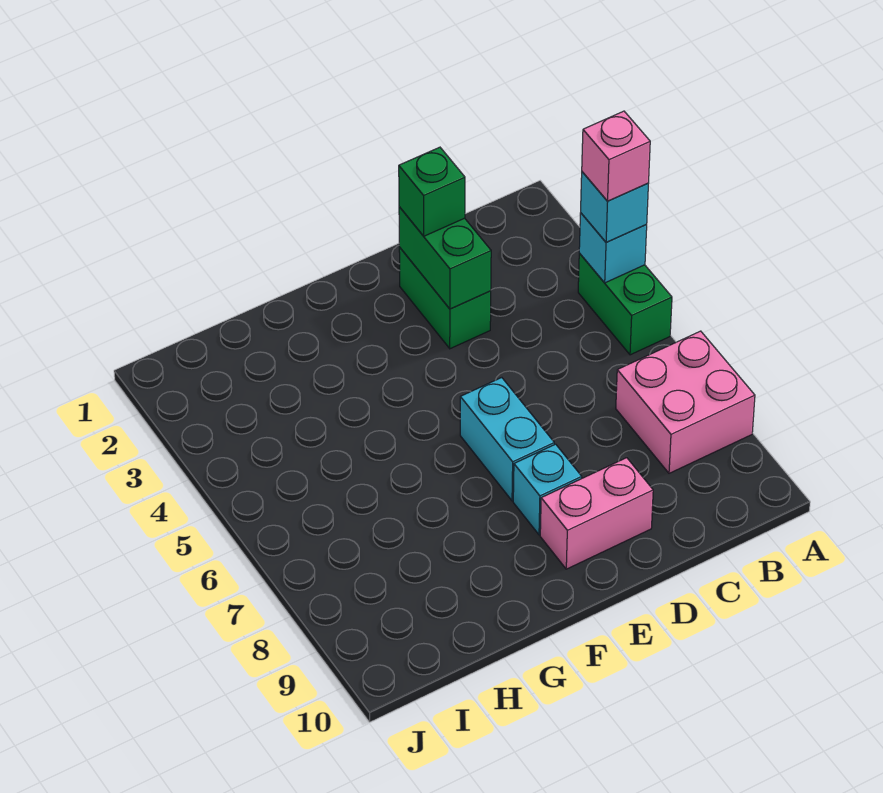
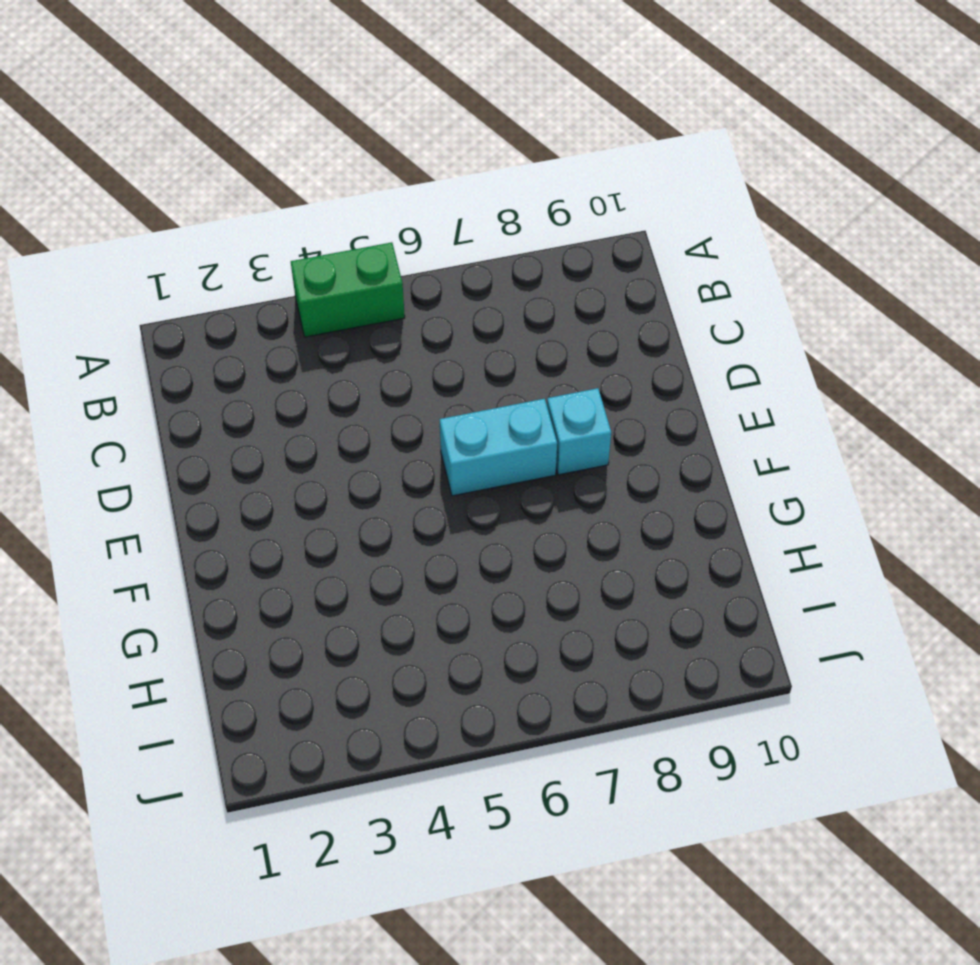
none -> pink brick A7:B8 level 1
none -> green brick D2:D3 level 1

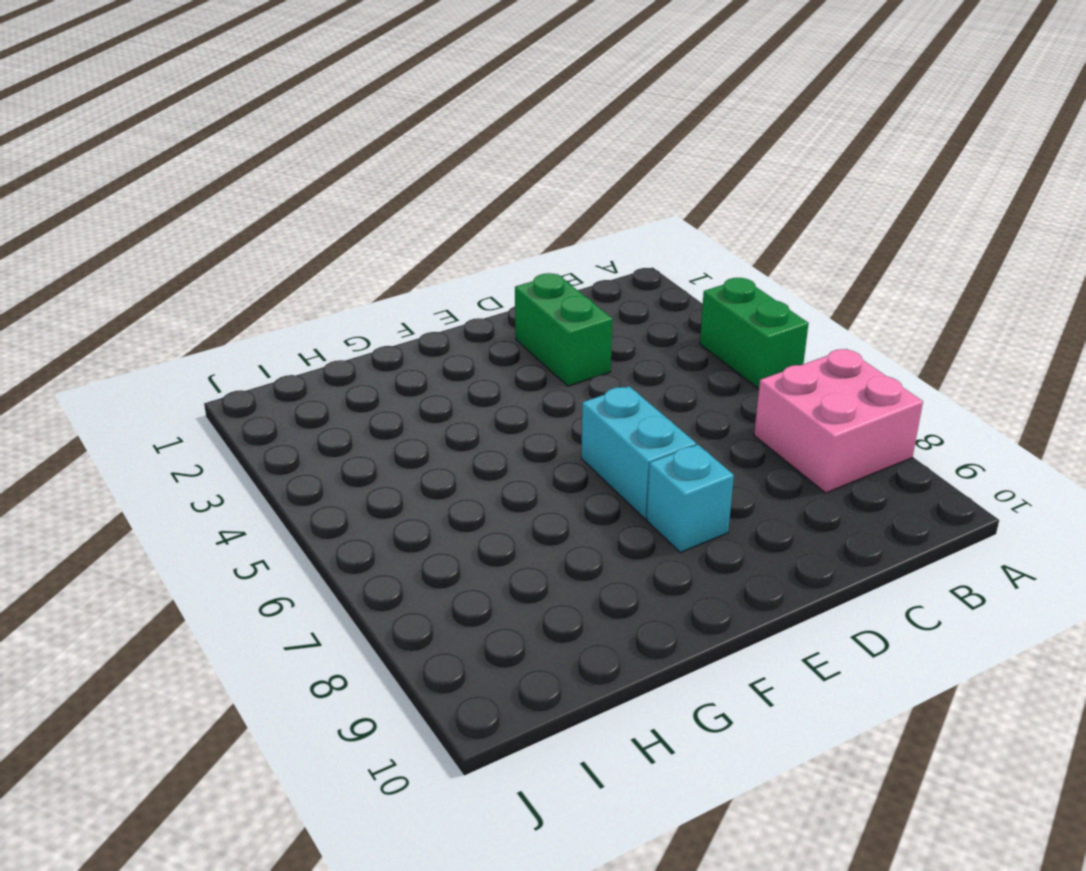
none -> pink brick D9:E9 level 1
none -> cyan brick A4 level 2

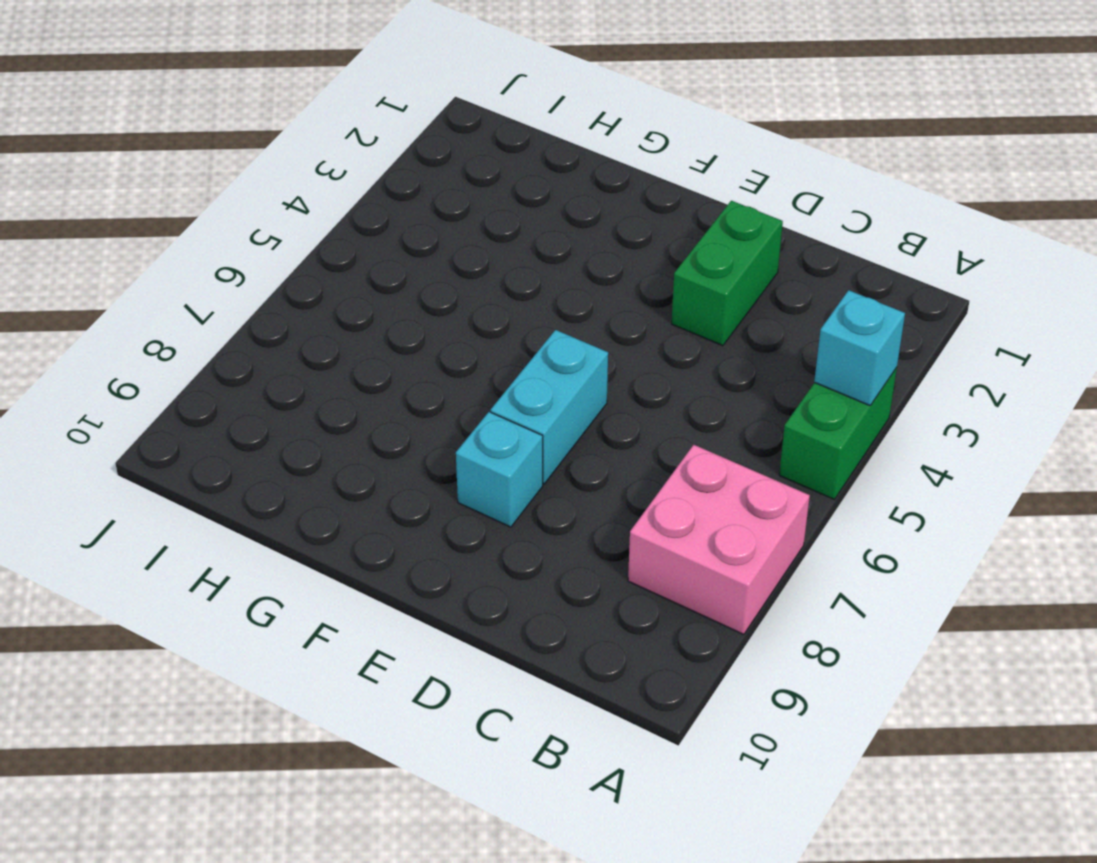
none -> pink brick D9:E9 level 1
none -> green brick D2:D3 level 2

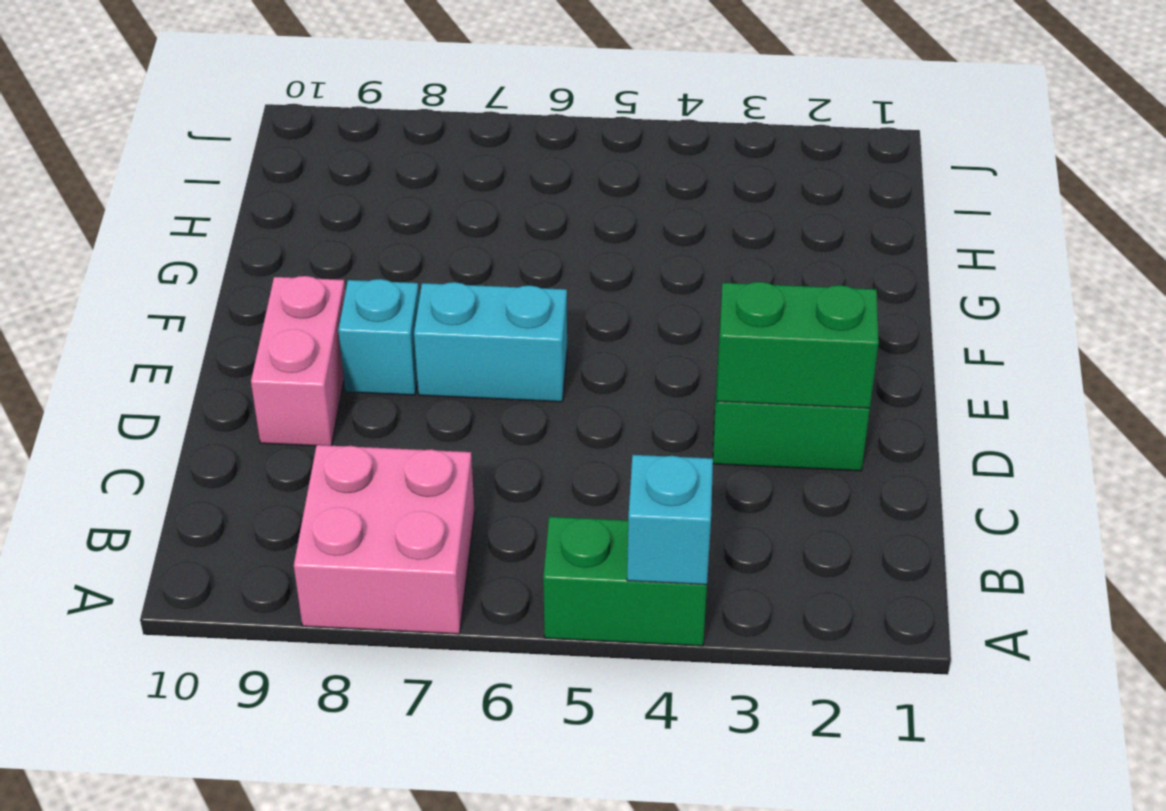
none -> cyan brick A4 level 3
none -> green brick D2 level 3

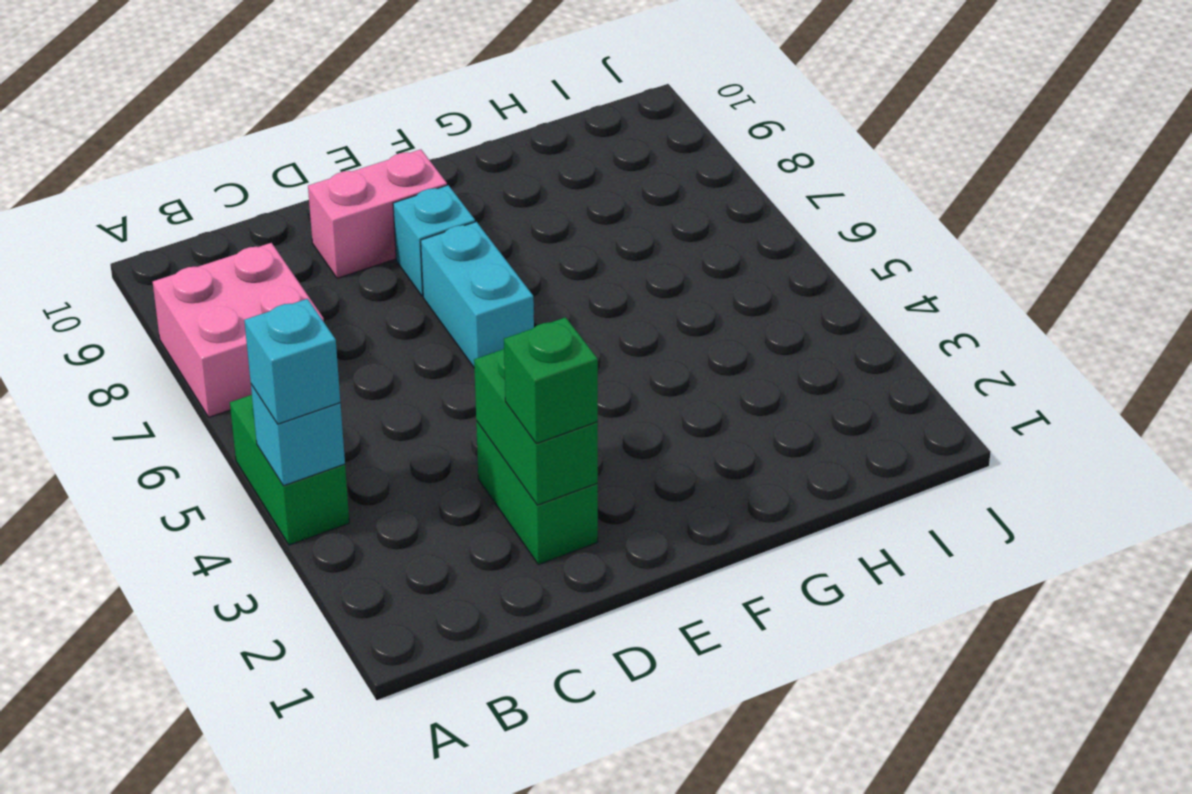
none -> pink brick A4 level 4

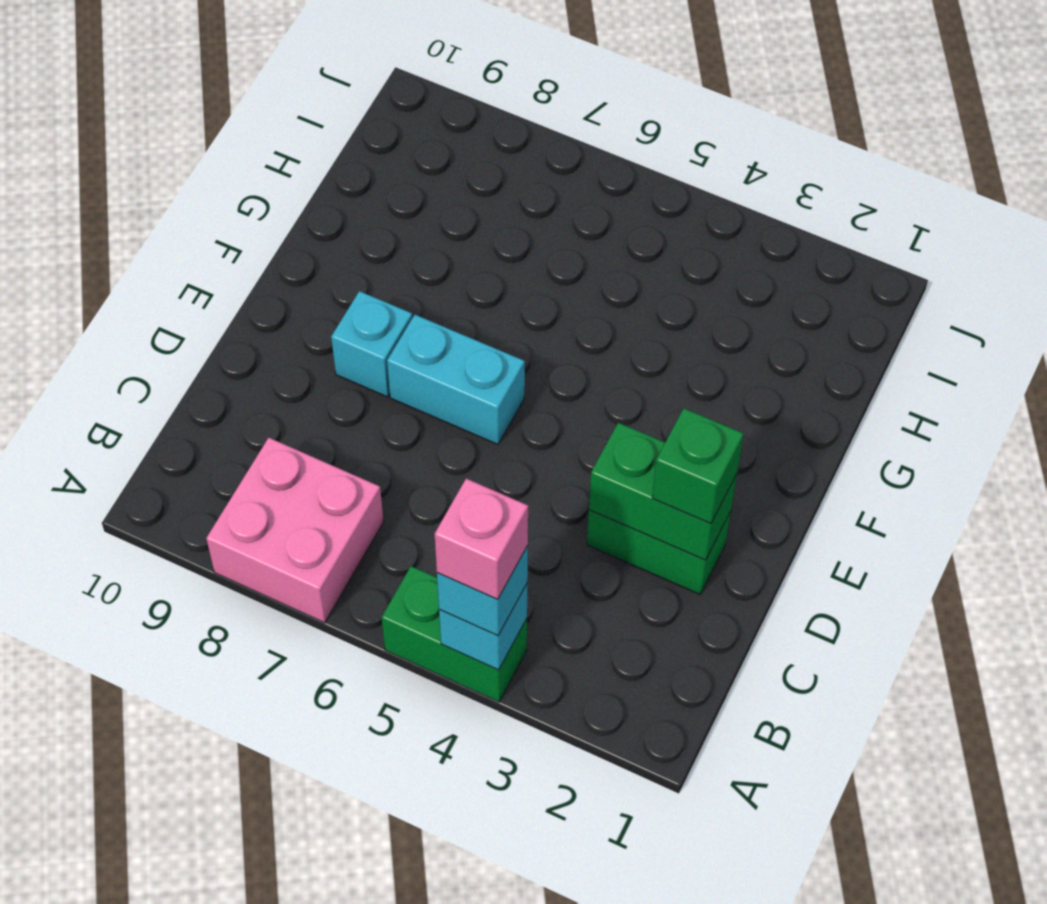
none -> pink brick D9:E9 level 1

